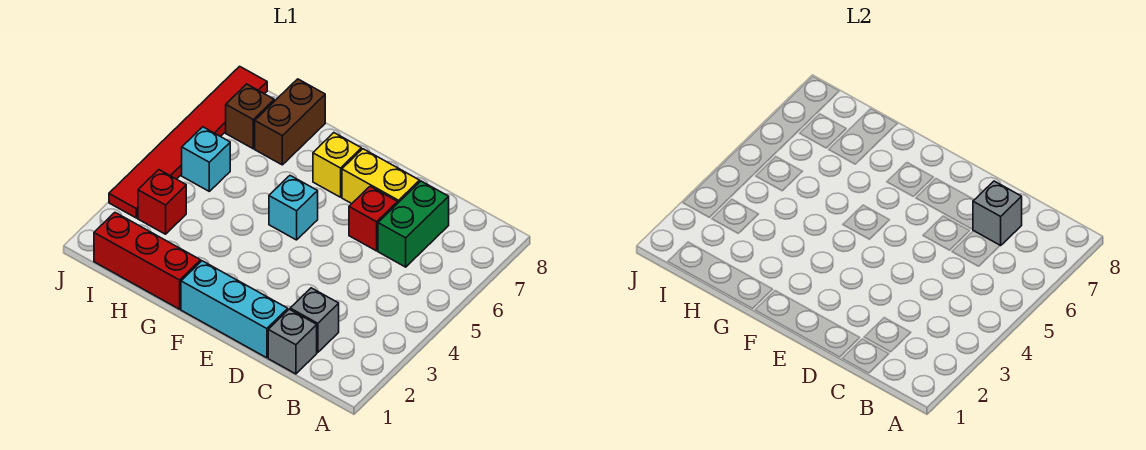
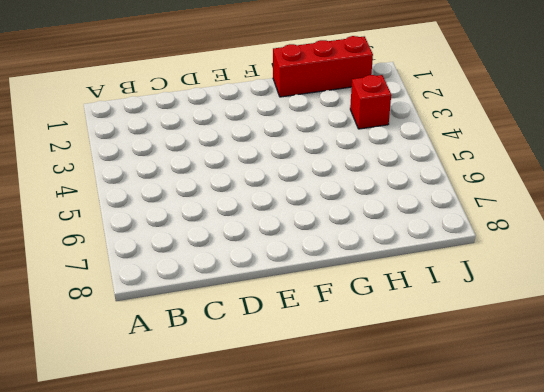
none -> grey brick C1 level 1
none -> grey brick C2 level 1
none -> green brick C6:C7 level 1

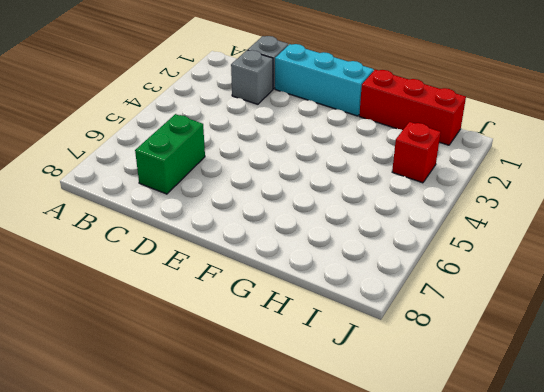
none -> red brick D6 level 1
none -> yellow brick D7:E7 level 1
none -> cyan brick F5 level 1

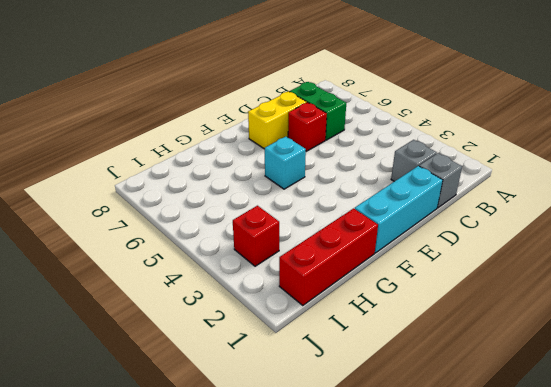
none -> yellow brick F7 level 1
none -> brown brick H7:H8 level 1
none -> cyan brick I5 level 1

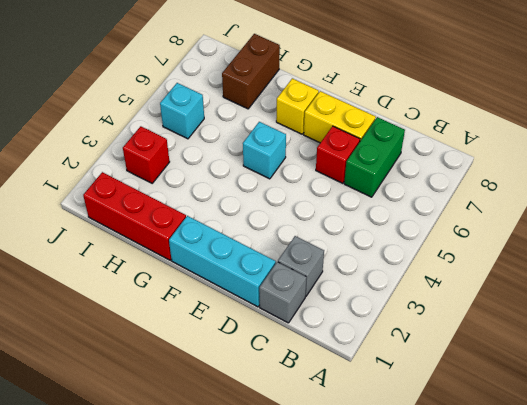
none -> brown brick I7 level 1
none -> red tile J3:J8 level 1
none -> grey brick C7 level 2

